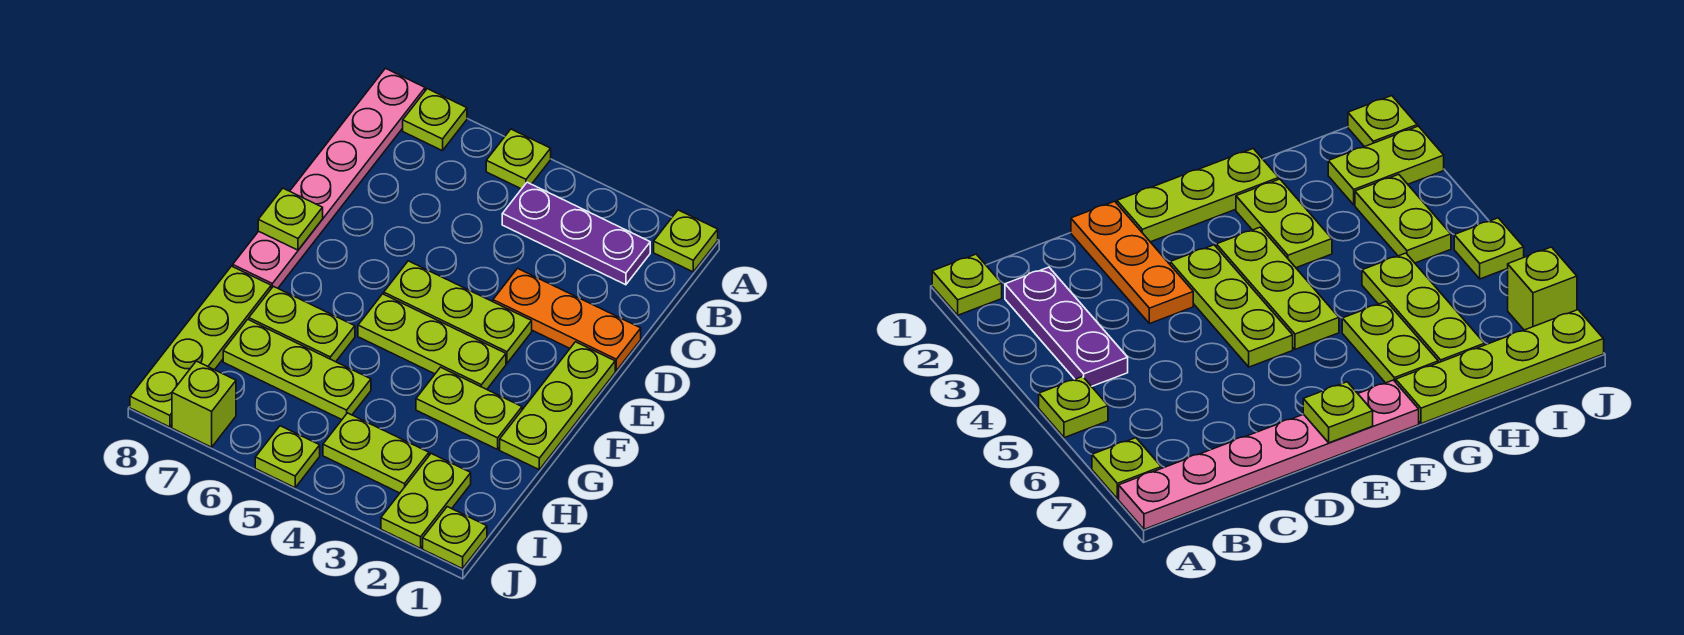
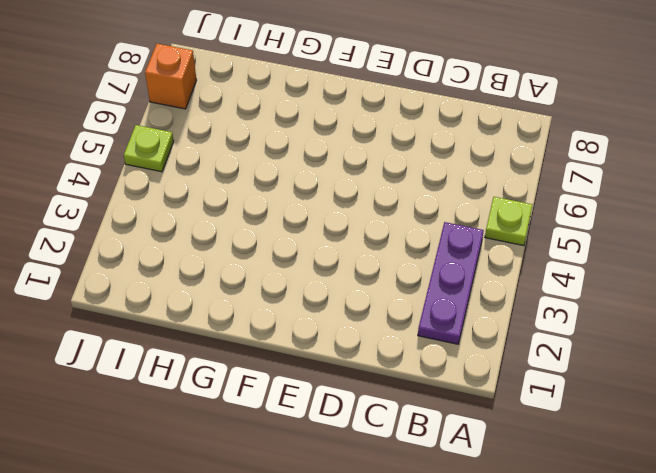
orange brick J7 level 1 -> lime brick J7 level 1
none -> lime plate A1 level 1
none -> lime plate A7 level 1
none -> pink plate A8:F8 level 1

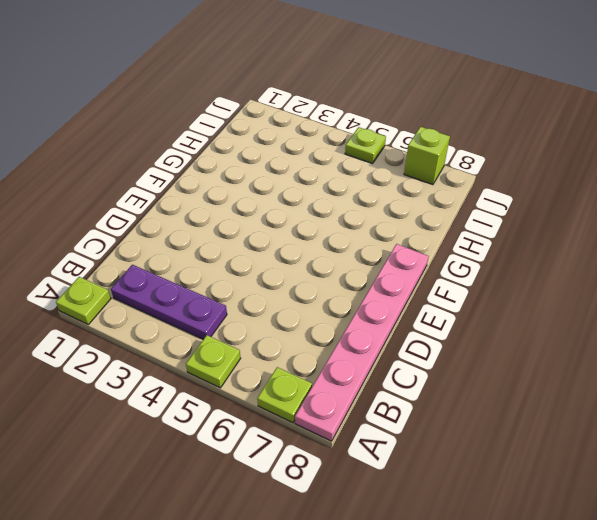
none -> orange plate D1:D3 level 1
none -> lime plate E1:G1 level 1
none -> lime plate E3:E5 level 1

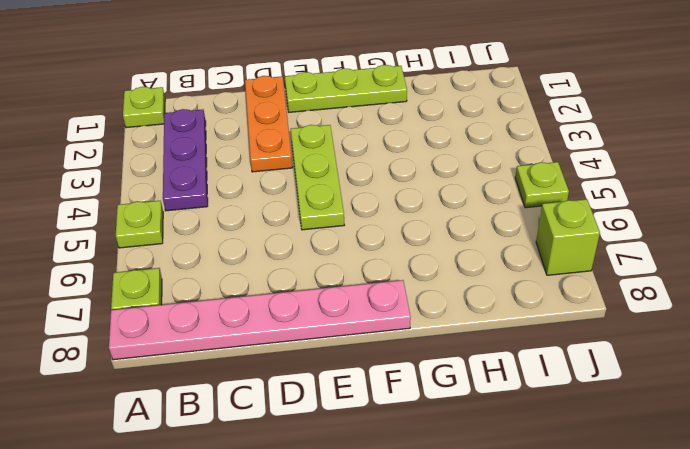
none -> lime plate F3:F5 level 1
none -> lime plate G2:G3 level 1
none -> lime plate G6:G7 level 1

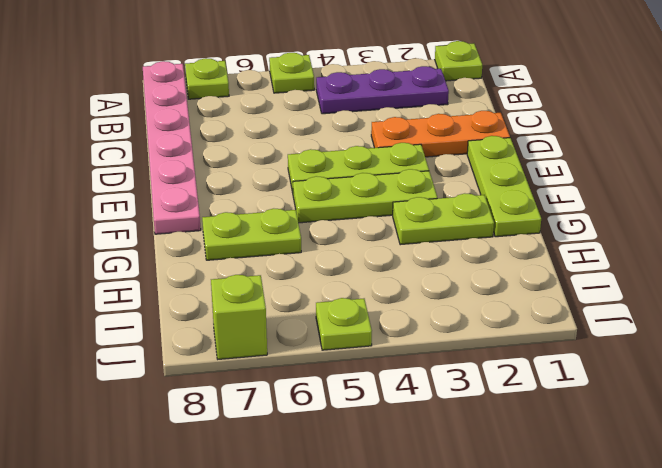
none -> lime plate G8:J8 level 1
none -> lime plate H5:H7 level 1
none -> lime plate I2:J2 level 1

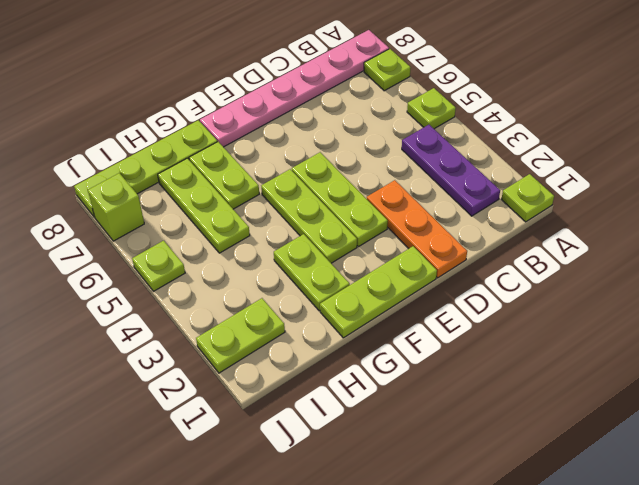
none -> lime plate I3:I4 level 1
none -> lime plate J1 level 1
none -> lime plate E8 level 2

